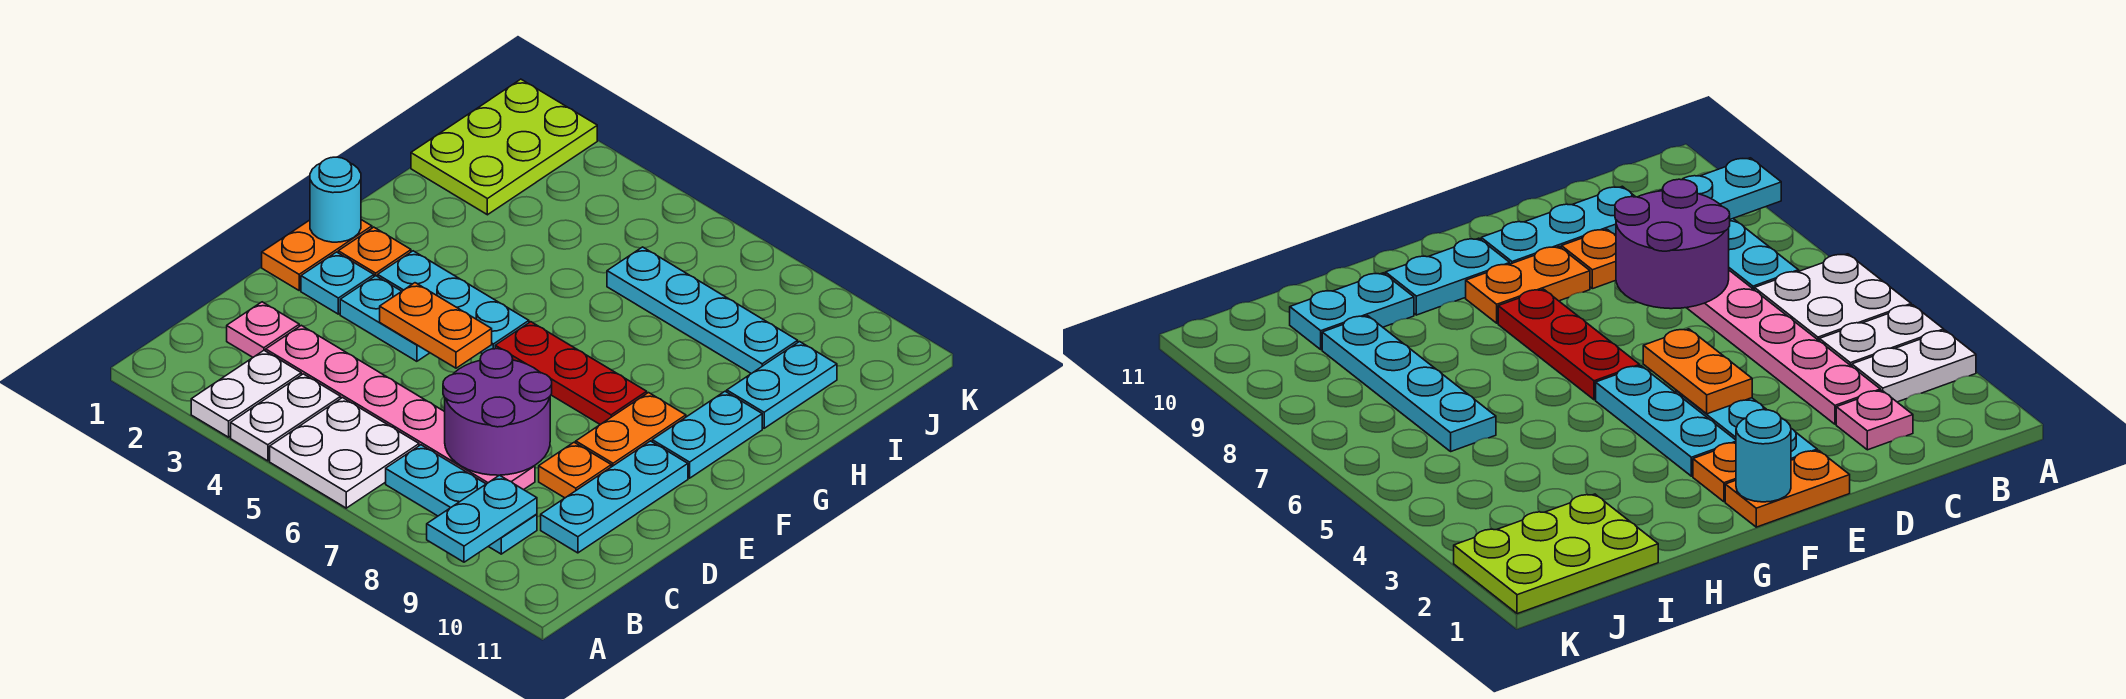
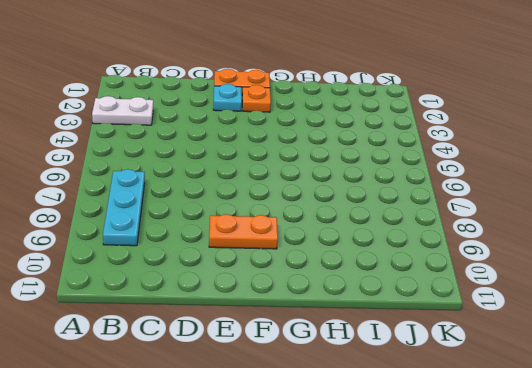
none -> white plate A4:B4 level 1
none -> white plate A5:B6 level 1
none -> pink plate C2 level 1

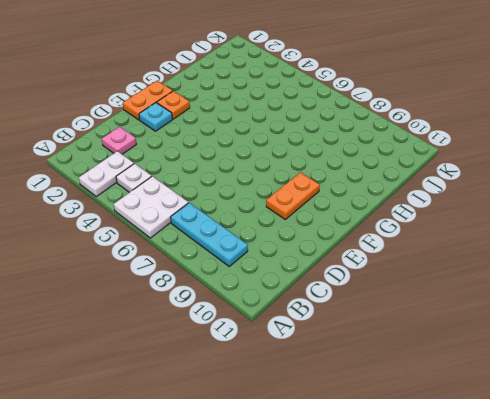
white plate B4 level 1 -> white plate A4:B4 level 1
none -> pink plate C3:C8 level 1
none -> cyan plate C10:E10 level 1
none -> orange plate D9 level 1

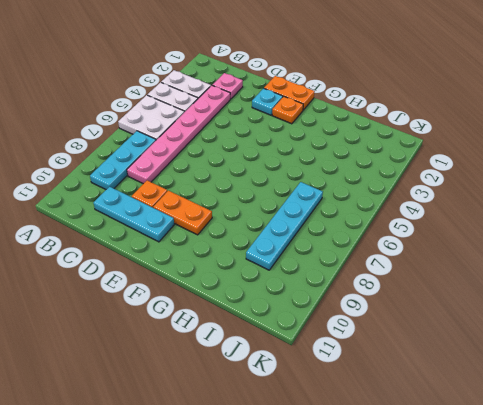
none -> cyan plate E3:E4 level 1
none -> cyan plate F3:F5 level 1
none -> red plate F6:F8 level 1

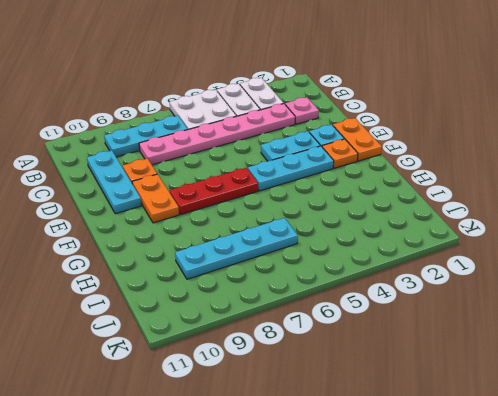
none -> cyan plate F10:G10 level 1
none -> cyan plate H10:I10 level 1
none -> lime plate I1:K2 level 1

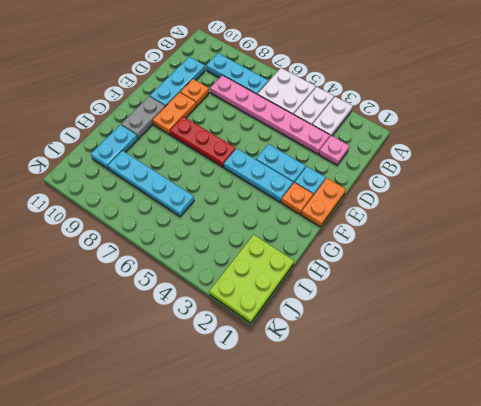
grey plate F10:G10 level 1 -> cyan plate F10:G10 level 1
none -> cyan plate A9:B9 level 2
none -> purple round brick C7:D8 level 2
none -> orange plate E4:E5 level 2

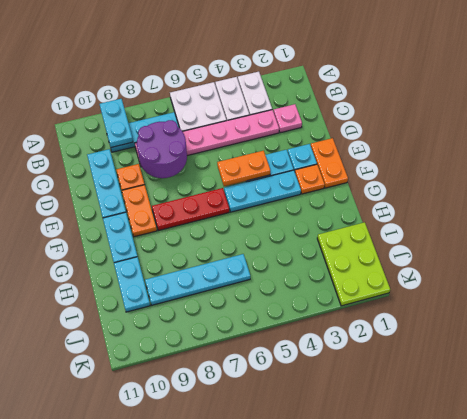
none -> cyan round brick F1 level 2

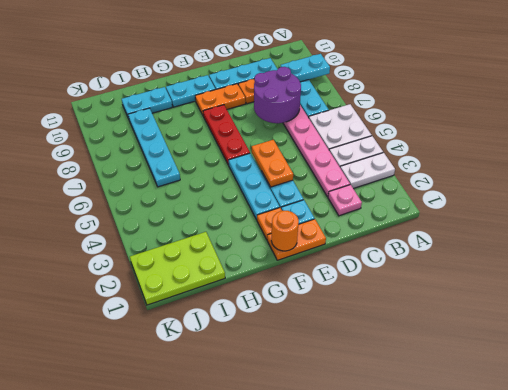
orange round brick F1 level 2 -> cyan round brick F1 level 2

